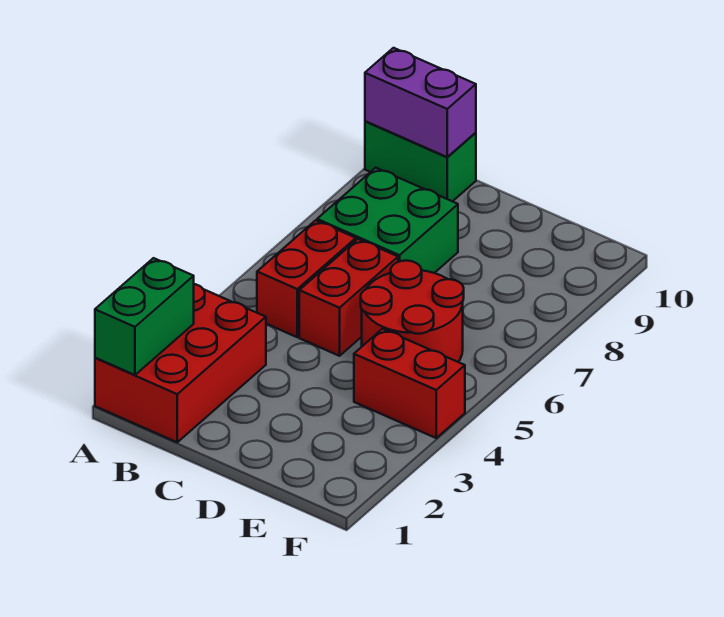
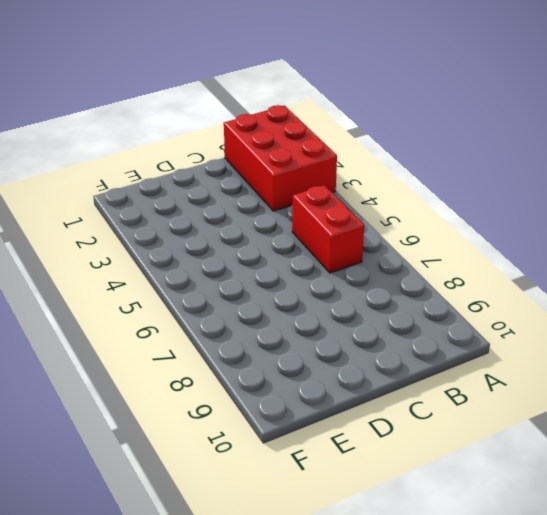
none -> green brick A10:B10 level 1
none -> green brick B7:C8 level 1

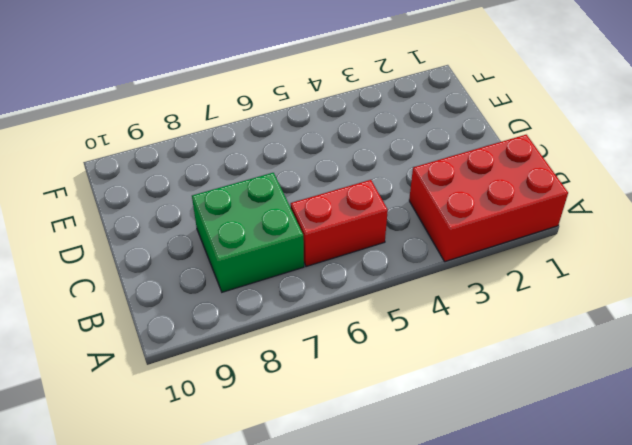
none -> green brick A10:B10 level 1
none -> red brick C5:C6 level 1

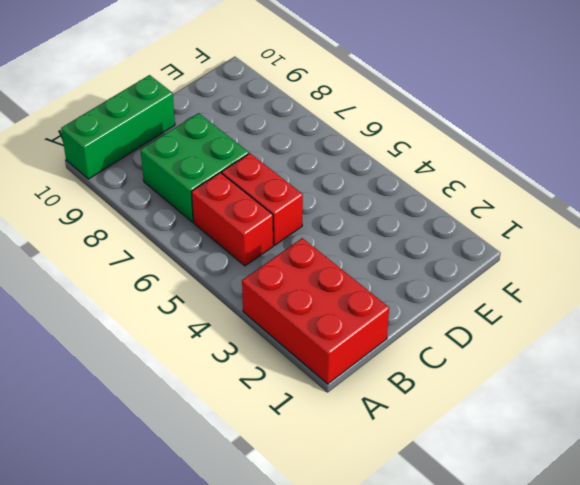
green brick A10:C10 level 1 -> green brick A10:B10 level 1
none -> red round brick D5:E6 level 1
none -> red brick E4:F4 level 1

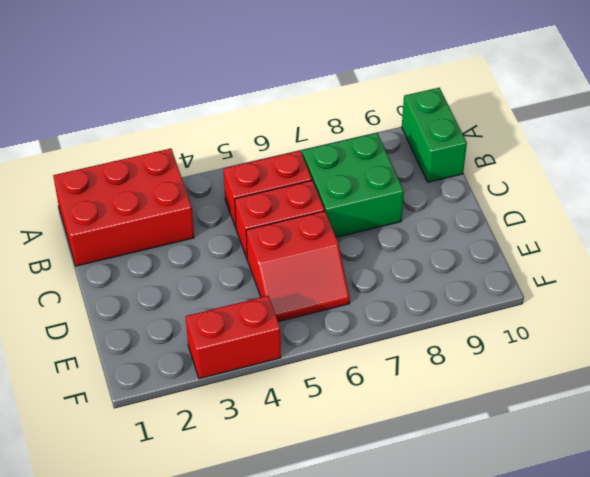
red slope D5:E6 level 1 top D -> red round brick D5:E6 level 1
red brick F3:F4 level 1 -> red brick E4:F4 level 1
none -> green brick A1:A2 level 2
none -> purple brick A10:B10 level 2

